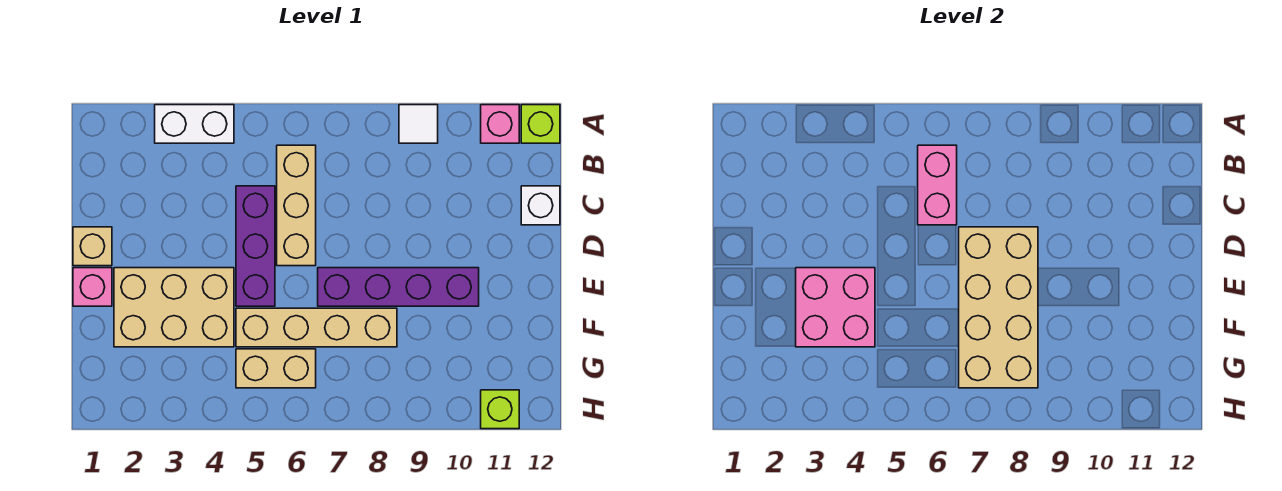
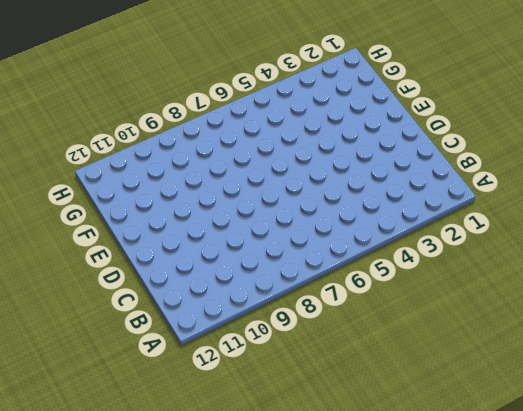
none -> white brick A3:A4 level 1
none -> white tile A9 level 1
none -> pink brick A11 level 1

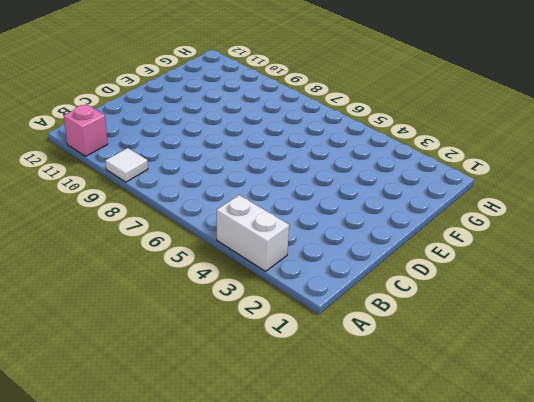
none -> lime brick A12 level 1
none -> tan brick B6:D6 level 1
none -> purple brick C5:E5 level 1

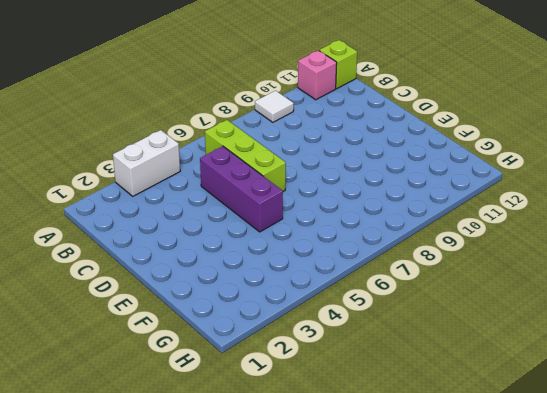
lime brick B6:D6 level 1 -> tan brick B6:D6 level 1
none -> white brick C12 level 1
none -> tan brick D1 level 1
none -> pink brick E1 level 1

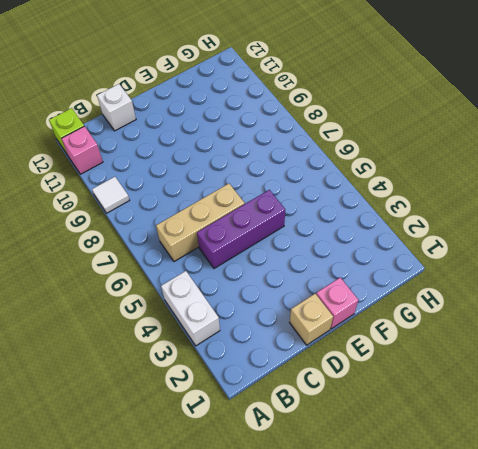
none -> tan brick E2:F4 level 1
none -> purple brick E7:E10 level 1
none -> tan brick F5:F8 level 1

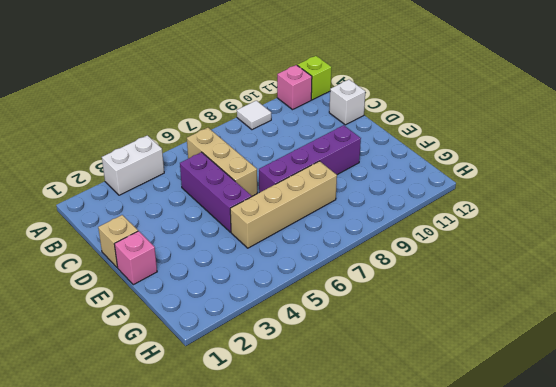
none -> tan brick E2:F4 level 1
none -> tan brick G5:G6 level 1
none -> lime brick H11 level 1

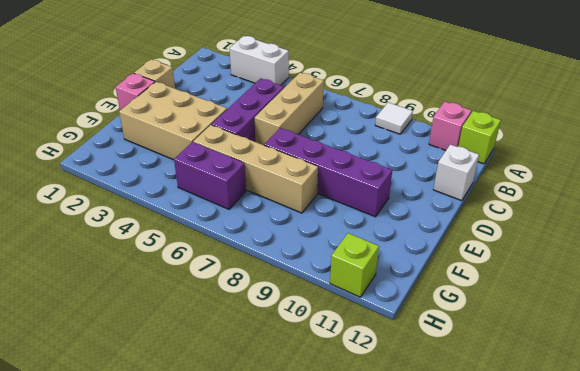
purple brick G5:G6 level 1 -> tan brick G5:G6 level 1
none -> pink brick B6:C6 level 2
none -> tan brick D7:G8 level 2
none -> pink brick E3:F4 level 2

